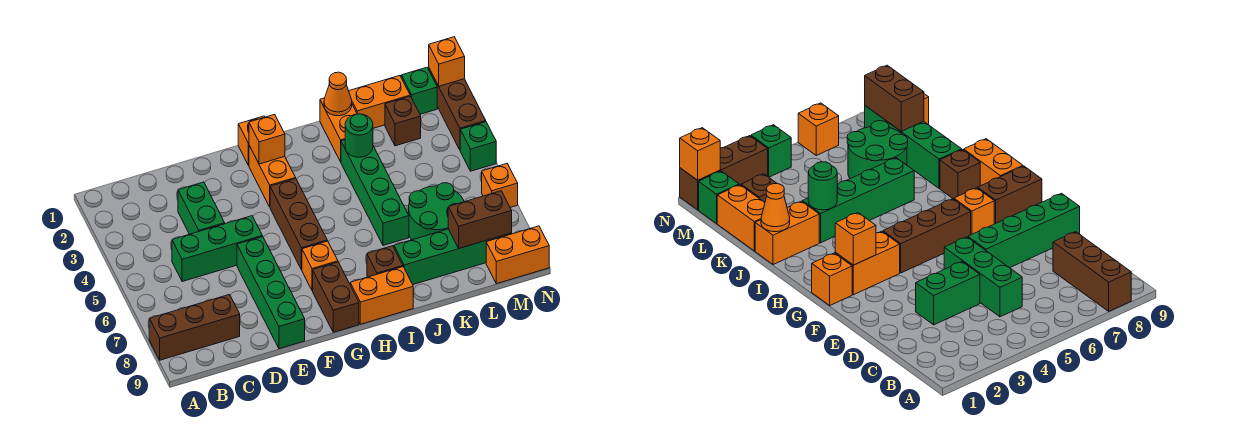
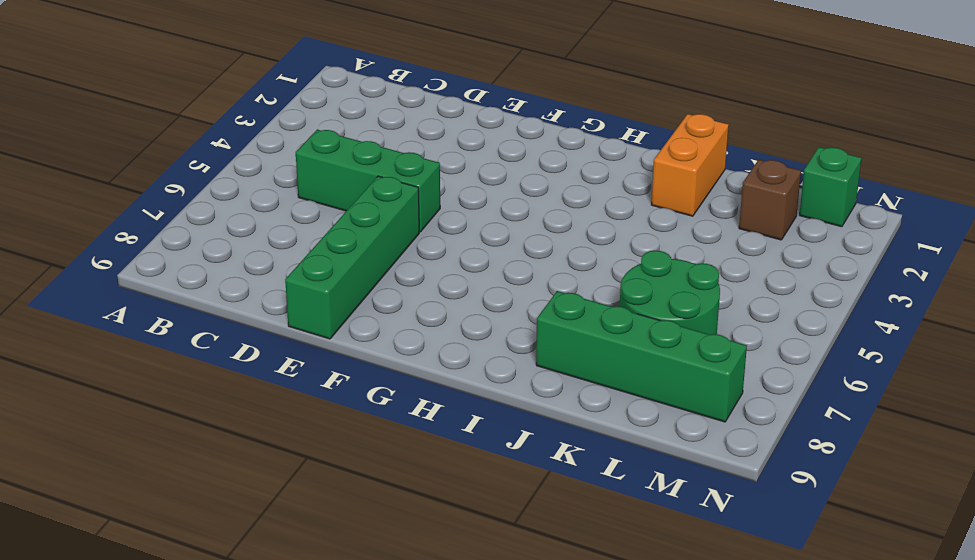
none -> brown brick A8:C8 level 1
none -> green brick D3:D4 level 1
none -> orange brick G1 level 1

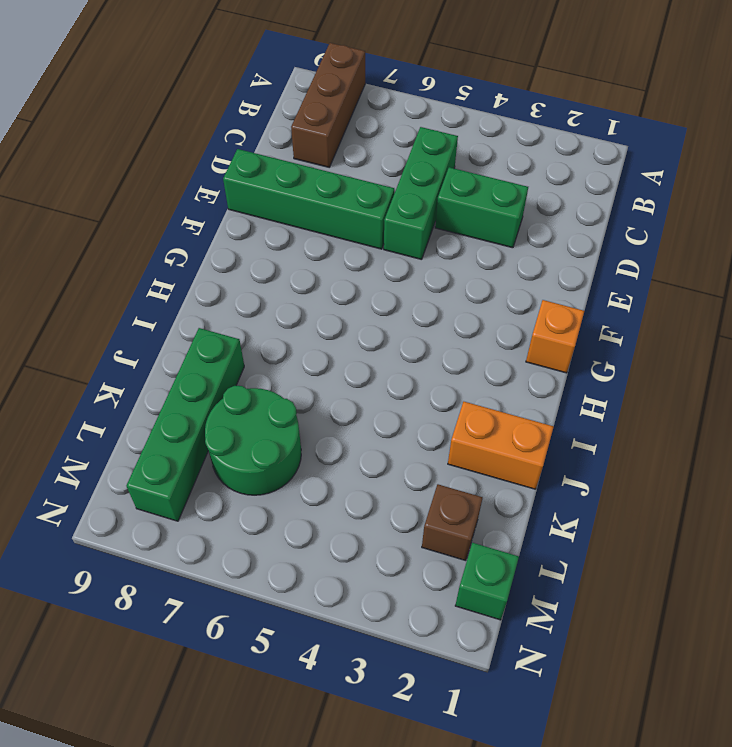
none -> orange brick G2:G3 level 1
none -> brown brick G4:G6 level 1
none -> orange brick G7 level 1

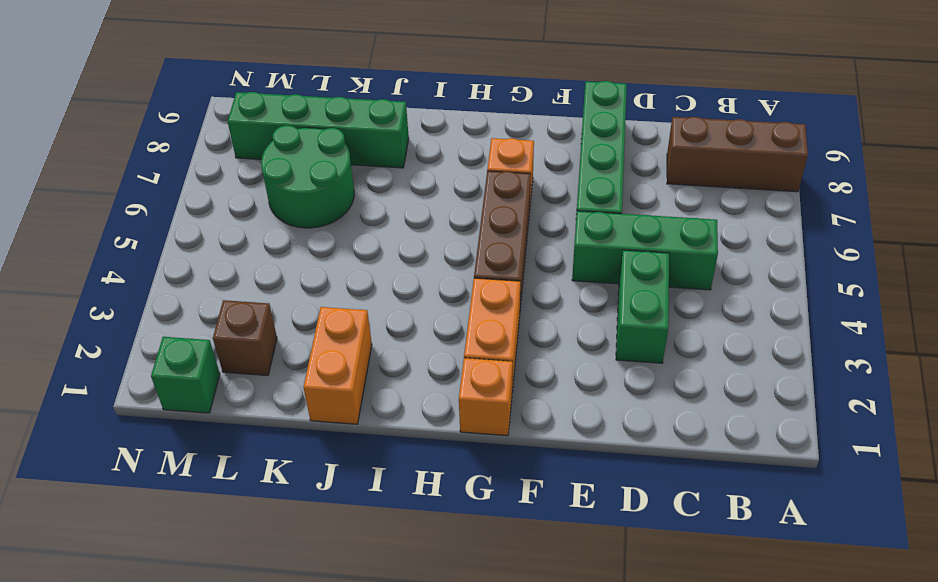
none -> brown brick G8:G9 level 1
none -> orange brick H9:I9 level 1
none -> brown brick I8 level 1

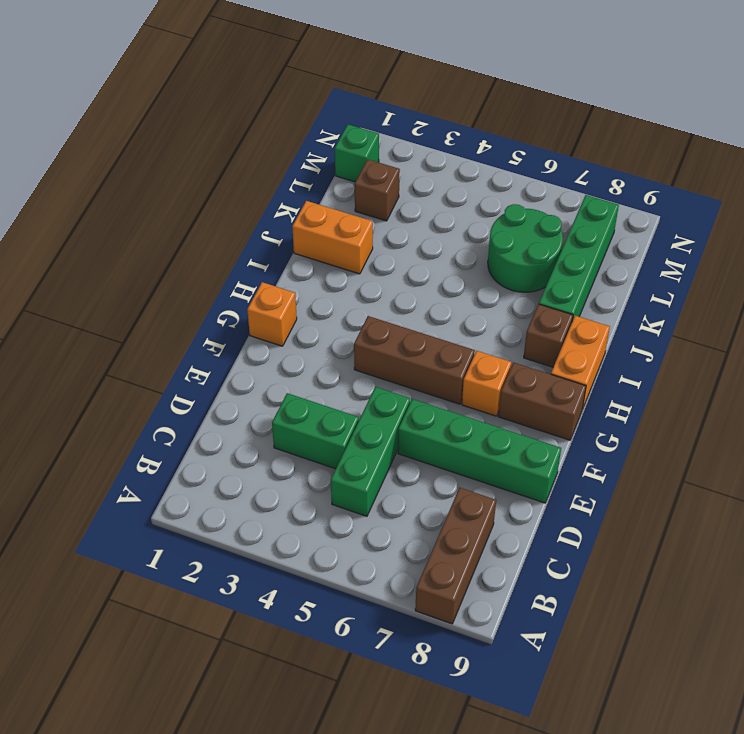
none -> orange brick G2:G3 level 1
none -> green brick J3:J6 level 1
none -> orange brick K1:L1 level 1

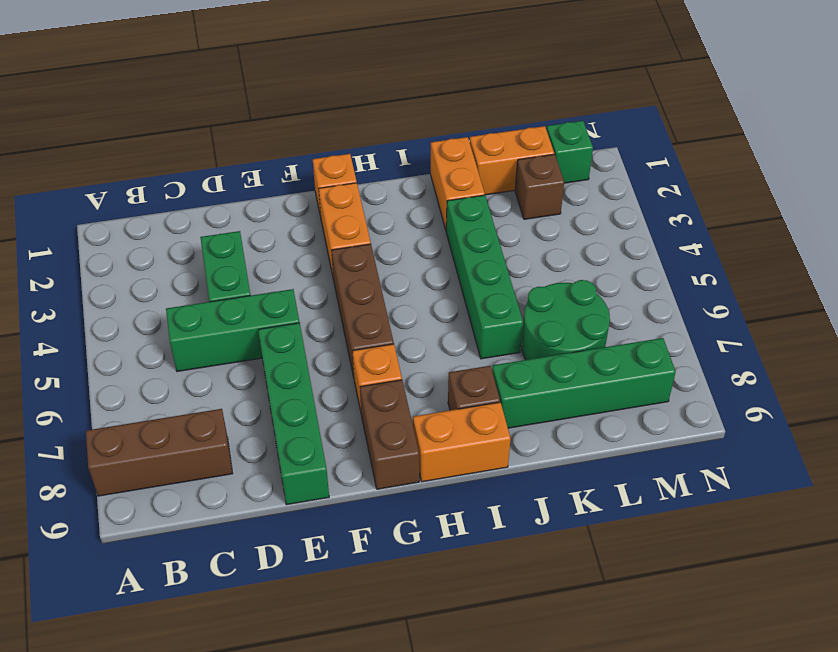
none -> orange brick M9:N9 level 1
none -> brown brick N1:N3 level 1
none -> green brick N4 level 1

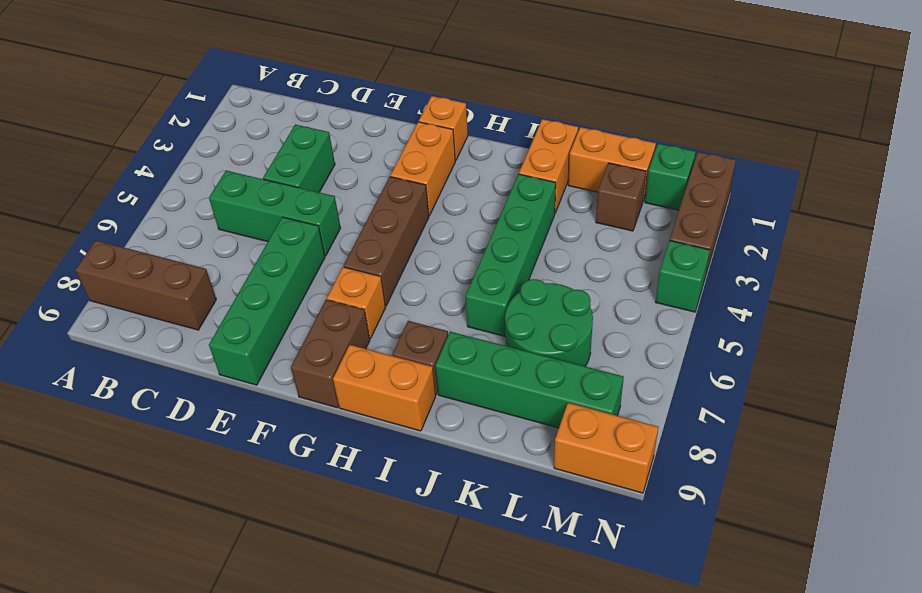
none -> orange brick N6 level 1
none -> orange brick G2 level 2
none -> orange cone J1 level 2

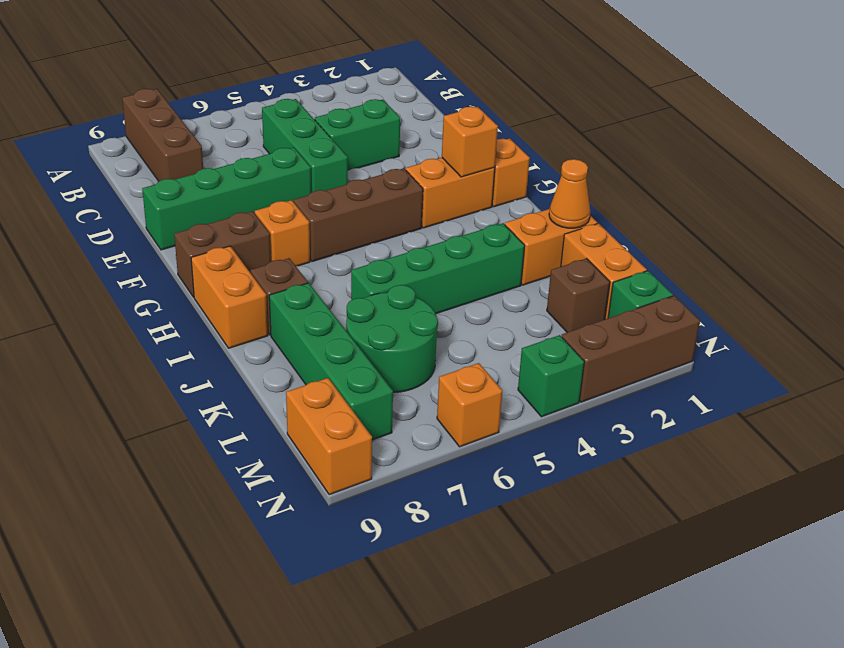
none -> green round brick J3 level 2
none -> brown brick L8:M8 level 2
none -> orange brick N1 level 2

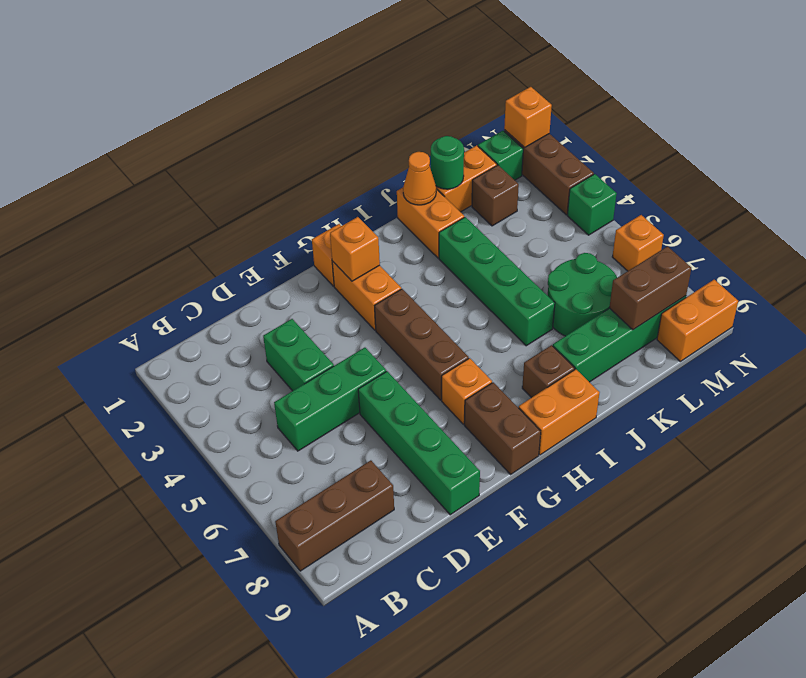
green round brick K1 level 2 -> green round brick J3 level 2

